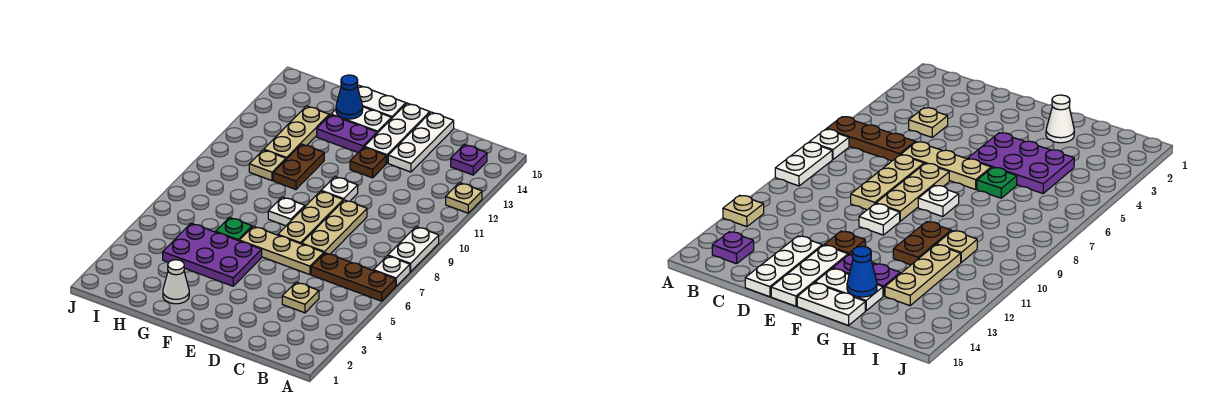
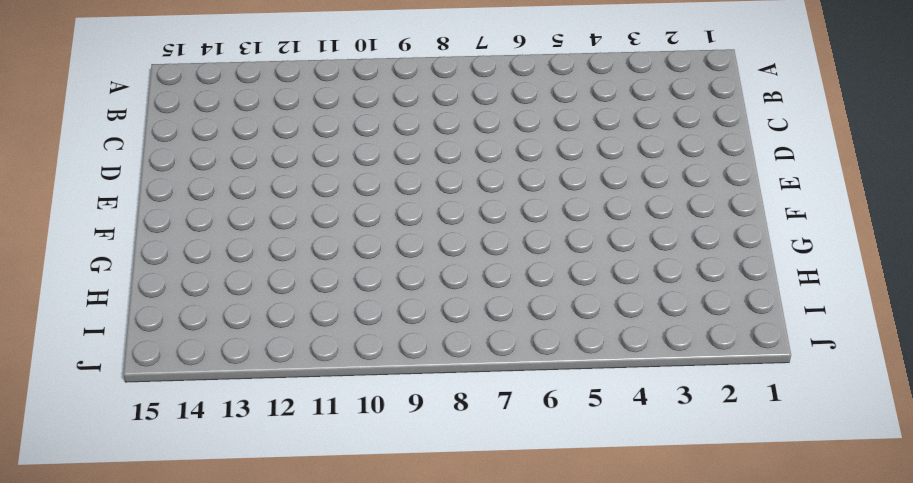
none -> brown plate A6:C6 level 1
none -> white plate A7 level 1
none -> white plate A8:A9 level 1

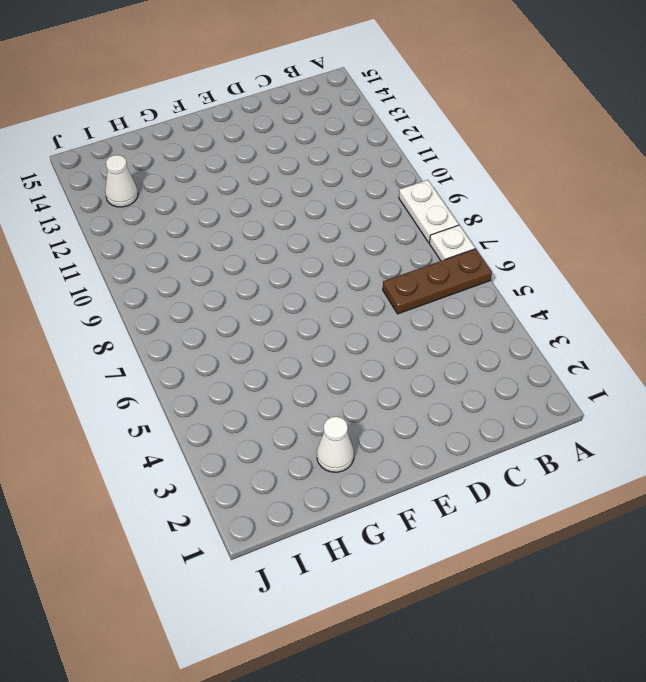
white cone I13 level 1 -> none
none -> tan plate A12 level 1
none -> purple plate B14 level 1
none -> tan plate C4 level 1

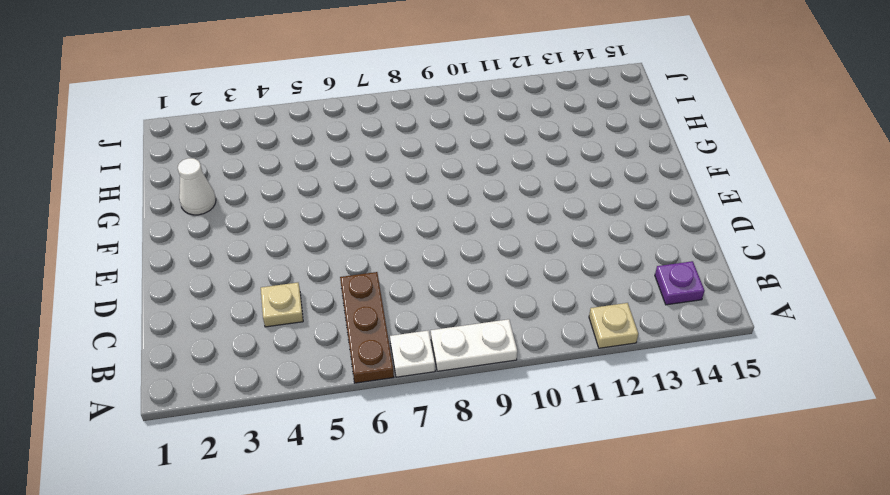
none -> tan plate D6:F6 level 1
none -> tan plate D7:D9 level 1
none -> white plate D13:D15 level 1

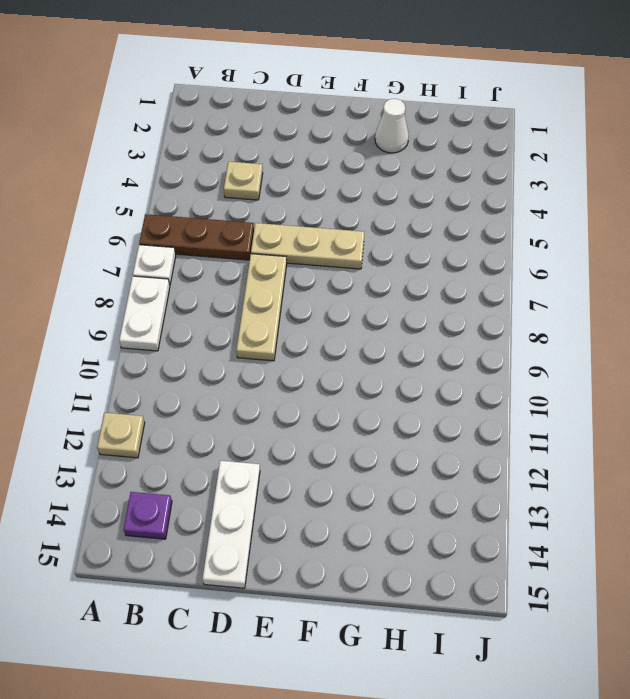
none -> tan plate E7:E9 level 1
none -> white plate E10 level 1
none -> brown plate E12 level 1

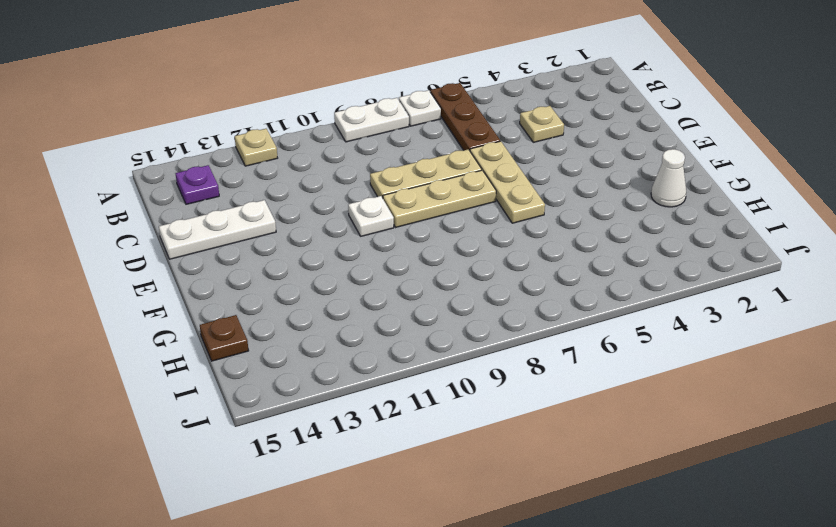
brown plate H15 level 1 -> brown plate E12 level 1
none -> white plate E13:E15 level 1
none -> purple plate F4:H5 level 1
none -> white plate F8 level 1

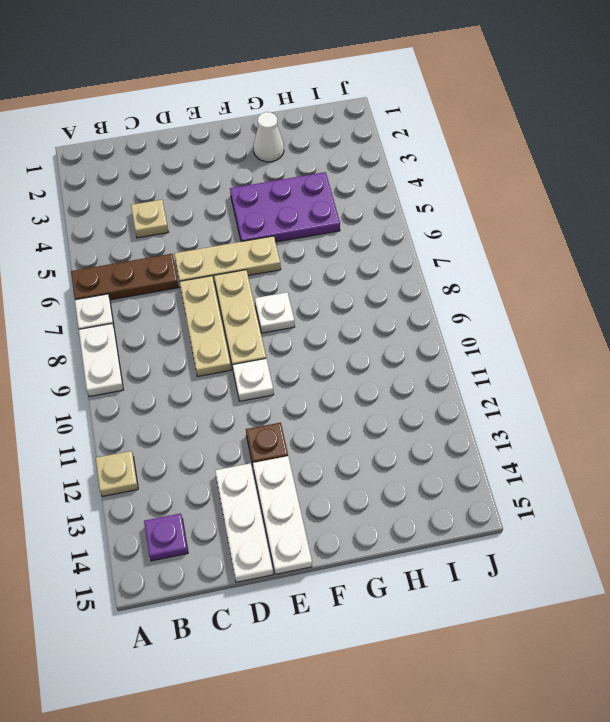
none -> purple plate F13:G13 level 1
none -> white plate F14:G14 level 1
none -> white plate F15:G15 level 1

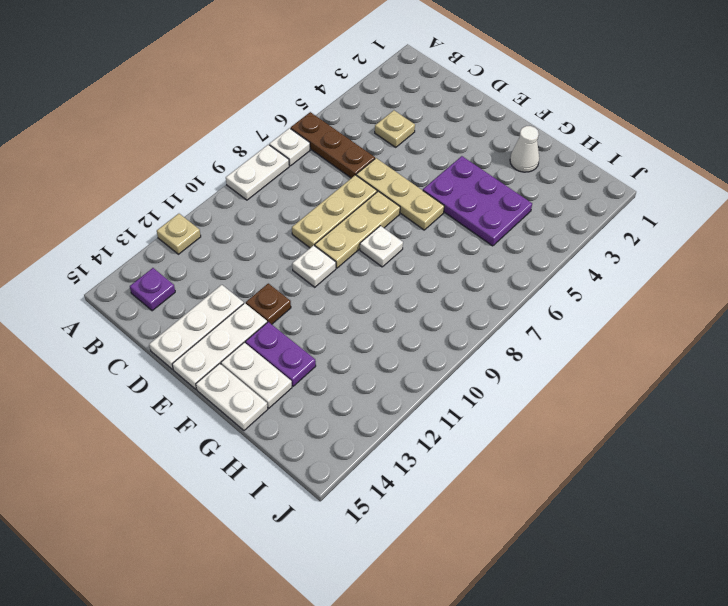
none -> green plate G6 level 1
none -> brown plate G10:G11 level 1
none -> tan plate H10 level 1

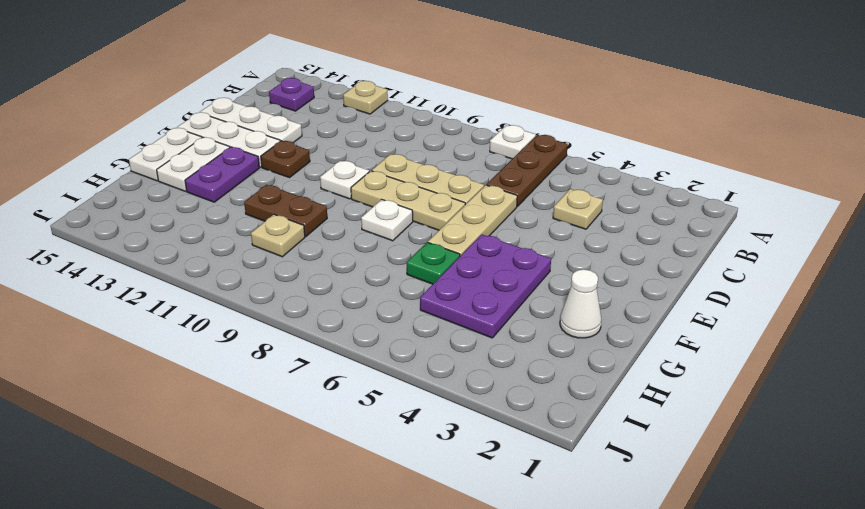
none -> white plate A8:A9 level 1
none -> tan plate H11:H13 level 1
none -> blue cone G14 level 2

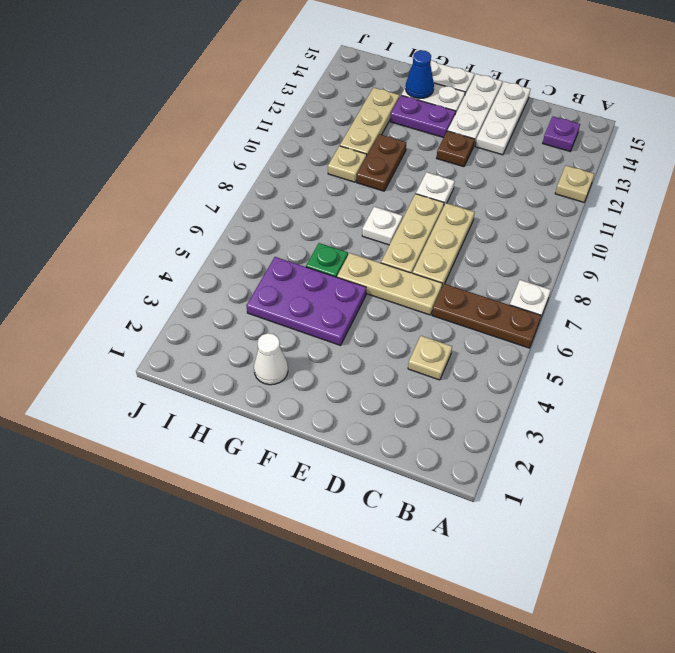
none -> white plate A8:A9 level 1

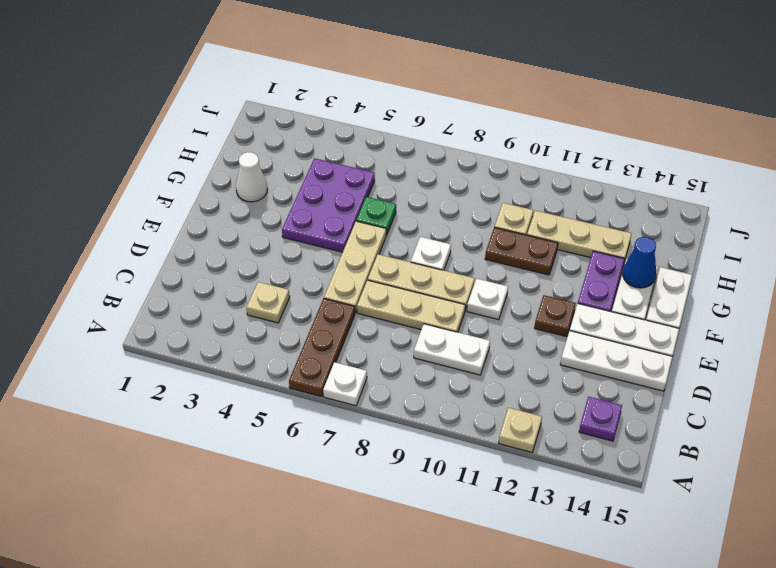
white plate C9:C10 level 1 -> white plate A8:A9 level 1

